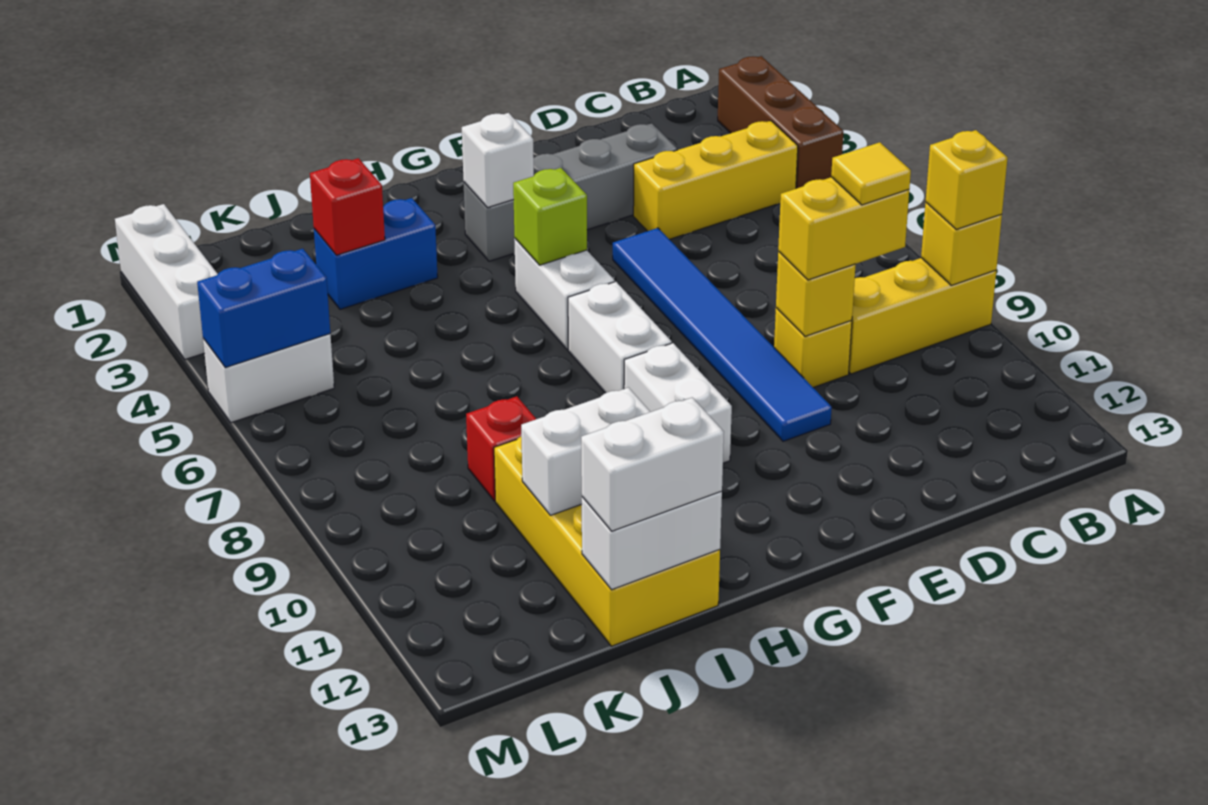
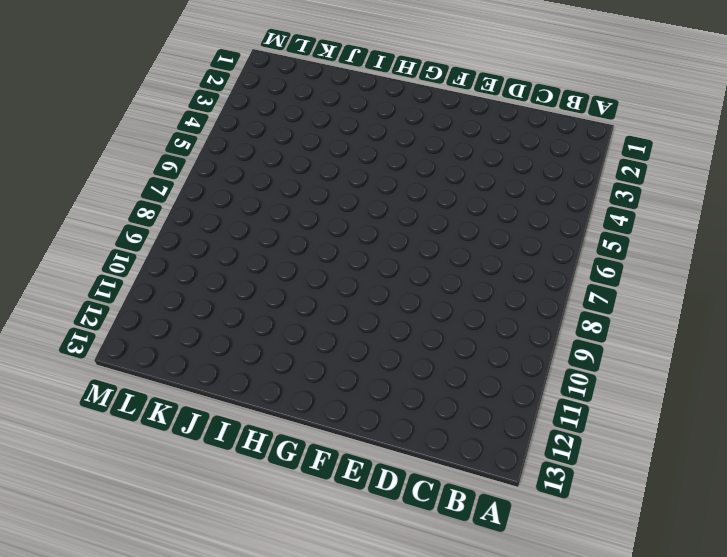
none -> brown brick A2:A4 level 1
none -> yellow brick A9:C9 level 1
none -> yellow brick B4:D4 level 1

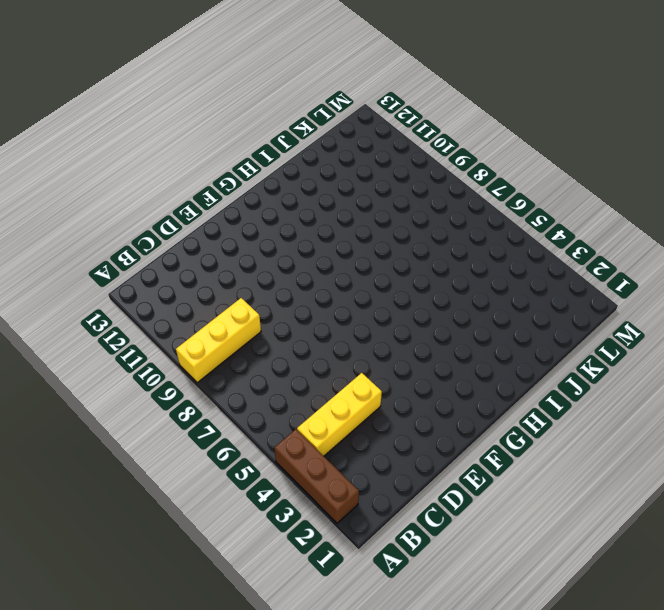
none -> grey brick D3:G3 level 1
none -> yellow brick D9 level 1
none -> blue tile E5:E10 level 1

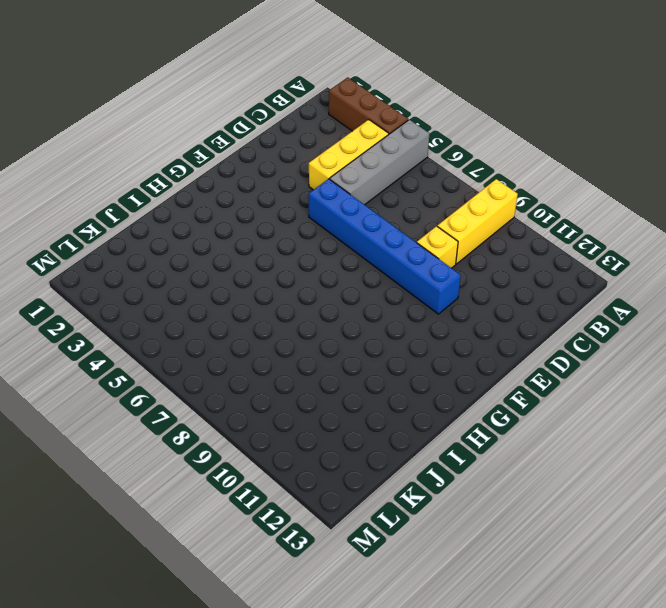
grey brick A5:D5 level 1 -> grey brick D3:G3 level 1
blue brick E5:E10 level 1 -> blue tile E5:E10 level 1
none -> white brick G5:G6 level 1
none -> white brick G7:G8 level 1
none -> white brick G9:G10 level 1

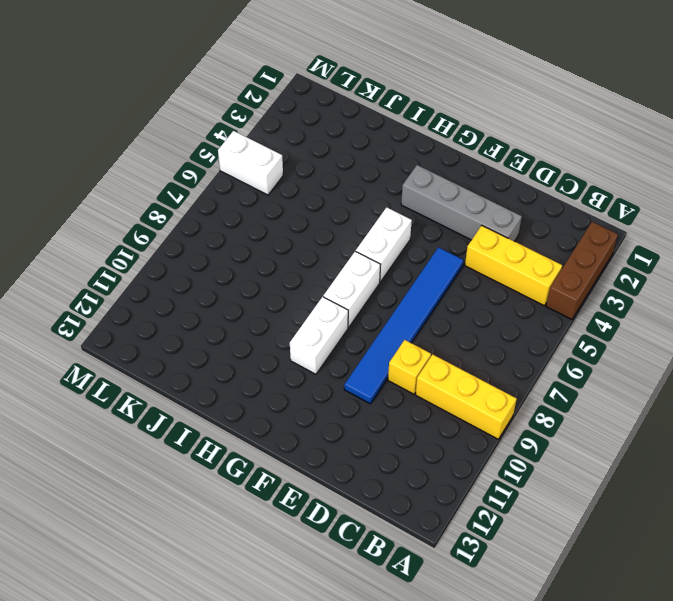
none -> blue brick I3:J3 level 1
none -> yellow brick I10:J13 level 1
none -> red brick J9 level 1

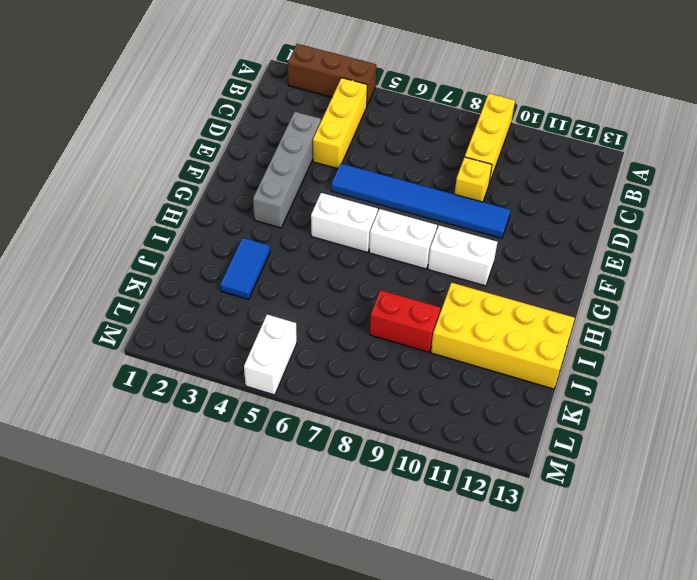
blue tile I3:J3 level 1 -> blue brick I3:J3 level 1
red brick J8:J9 level 1 -> red brick J9 level 1
none -> white brick M1:M3 level 1
none -> yellow brick A9 level 2
none -> yellow brick D9 level 2

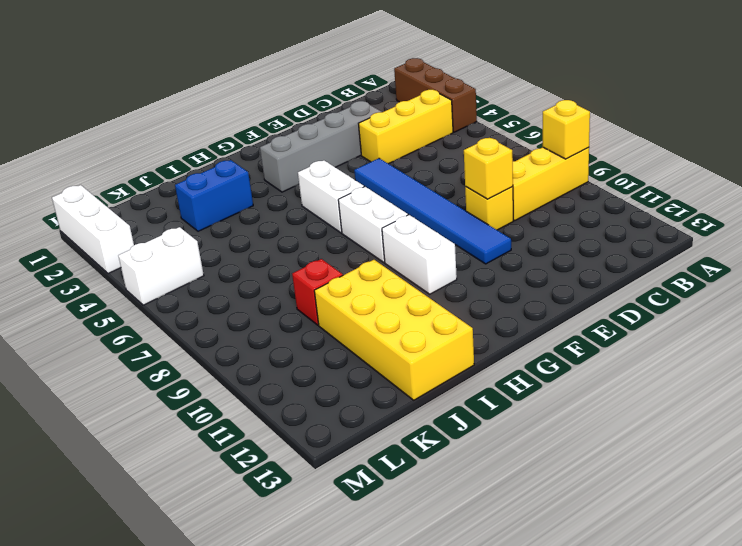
none -> white brick G3 level 2
none -> lime brick G5 level 2
none -> white brick I11:J11 level 2

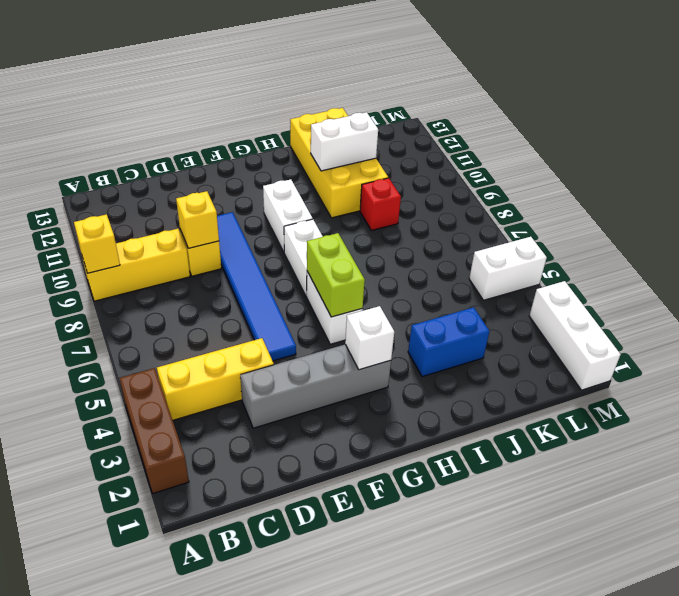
lime brick G5:G6 level 2 -> lime brick G5 level 2
none -> white brick I13:J13 level 2
none -> red brick J3 level 2
none -> blue brick L5:M5 level 2

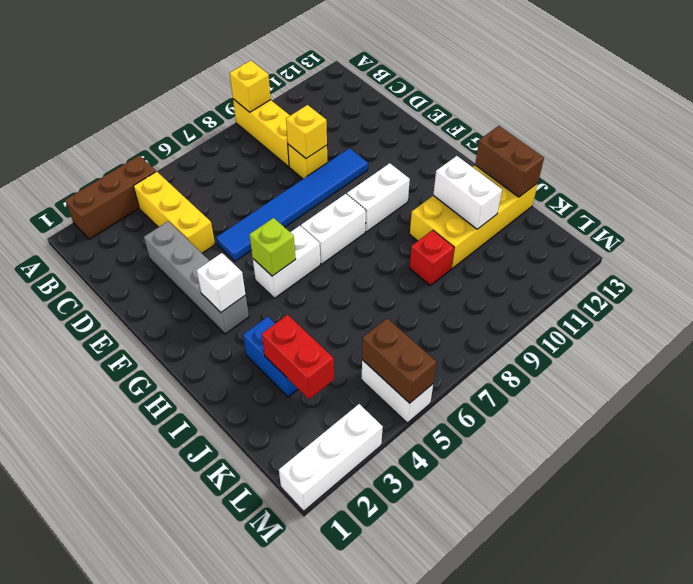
brown brick I13:J13 level 2 -> white brick I13:J13 level 2
red brick J3:K3 level 2 -> red brick J3 level 2
brown brick L5:M5 level 2 -> blue brick L5:M5 level 2
none -> yellow brick A9 level 3
none -> yellow brick C9:D9 level 3
none -> white brick I13:J13 level 3

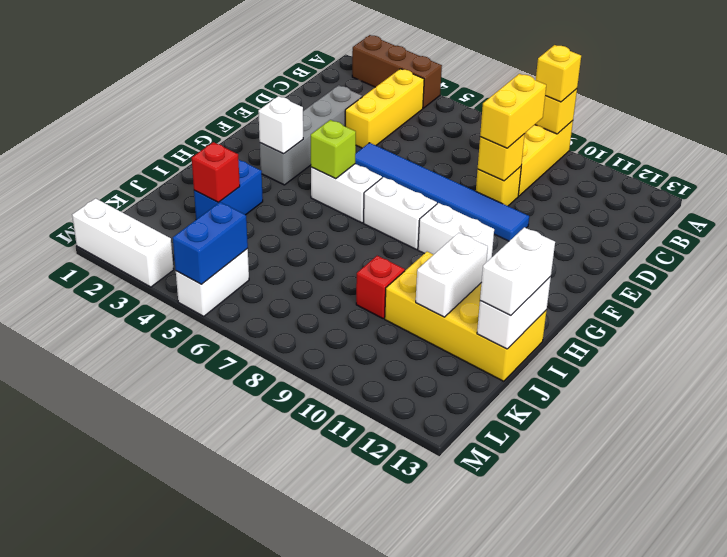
none -> yellow tile C9 level 4

